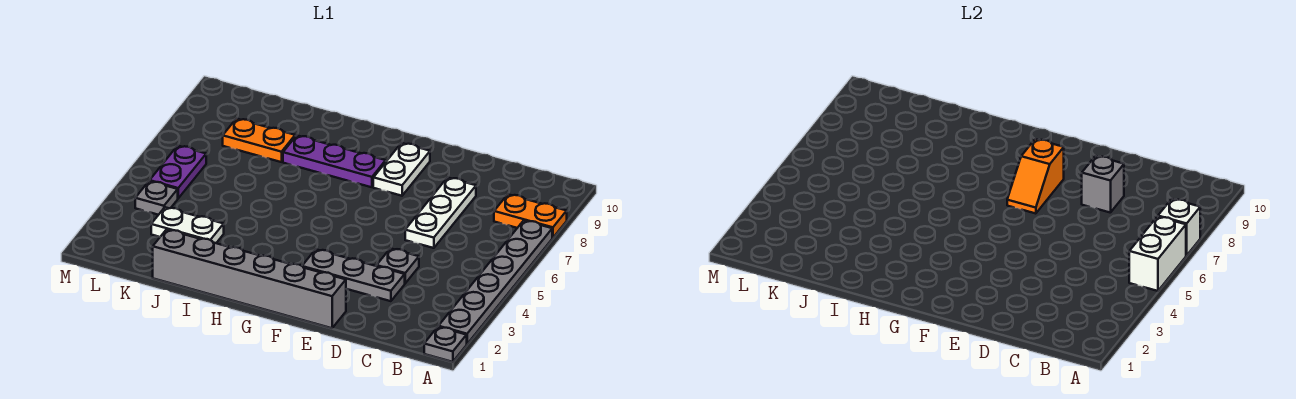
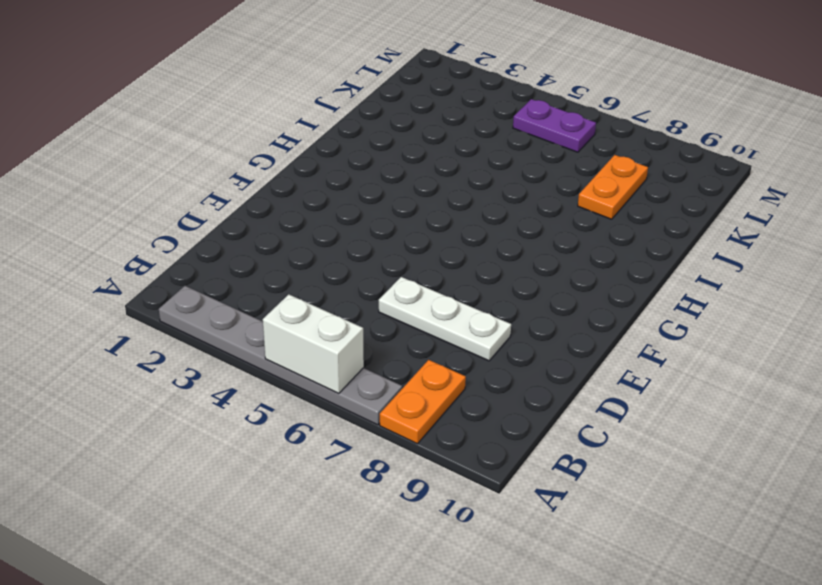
none -> grey plate A1 level 1
none -> grey plate D3:F3 level 1
none -> grey plate D4 level 1

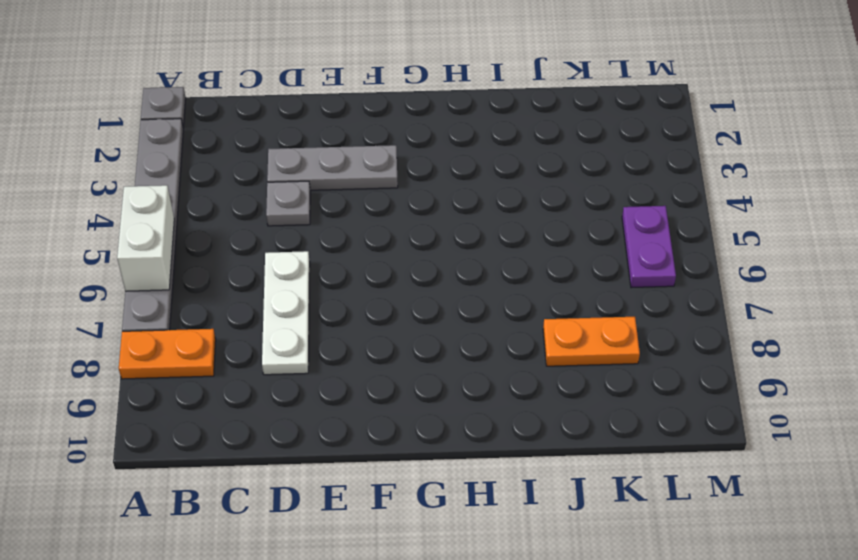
none -> grey brick E1:J1 level 1
none -> white plate F8:F9 level 1
none -> purple plate G8:I8 level 1

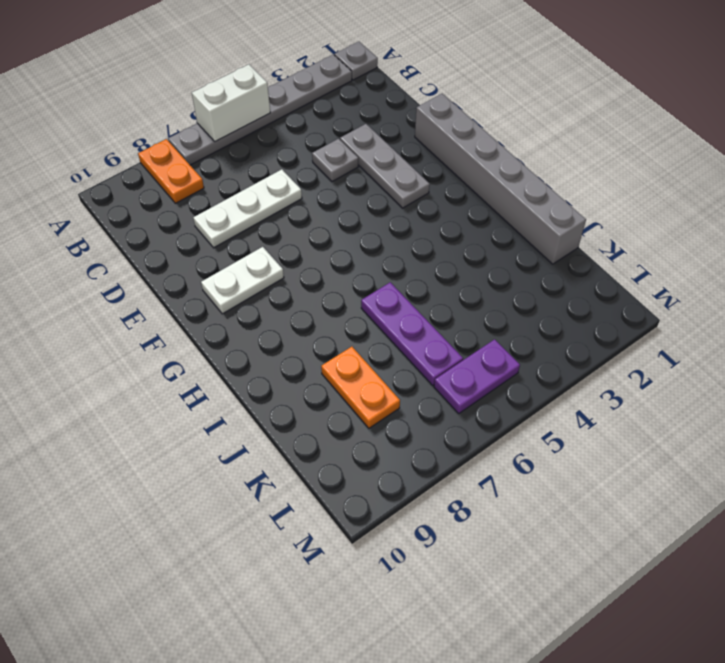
purple plate I6:K6 level 1 -> purple plate G8:I8 level 1
none -> white plate J3:K3 level 1
none -> grey plate L4 level 1
none -> white brick A7 level 2

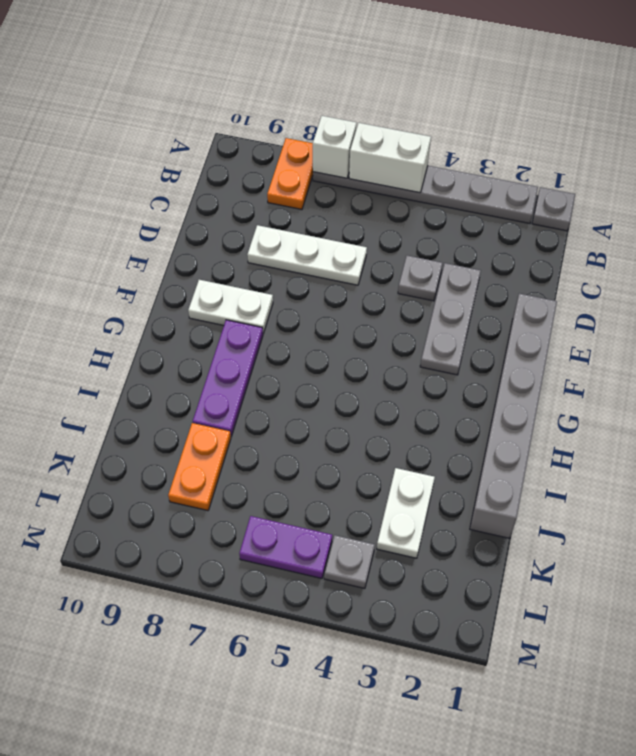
none -> grey brick D8 level 2
none -> orange slope F7:F8 level 2 top 8

